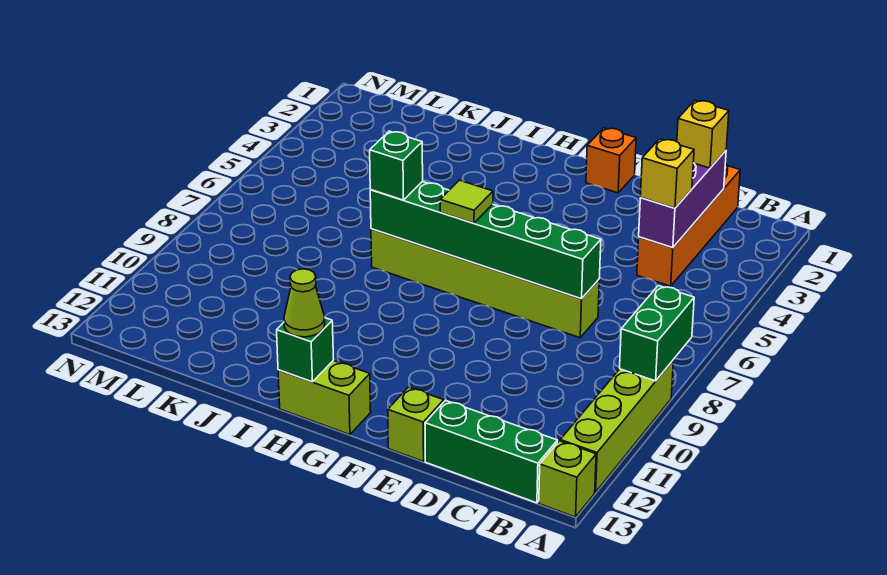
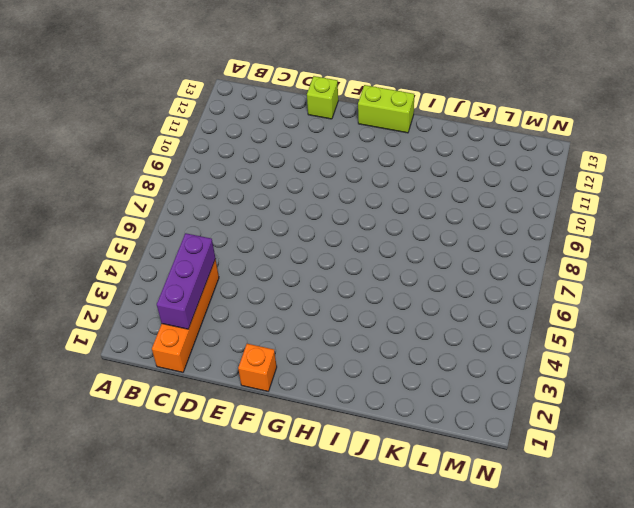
none -> lime brick A9:A12 level 1
none -> lime brick A13 level 1
none -> green brick B13:D13 level 1

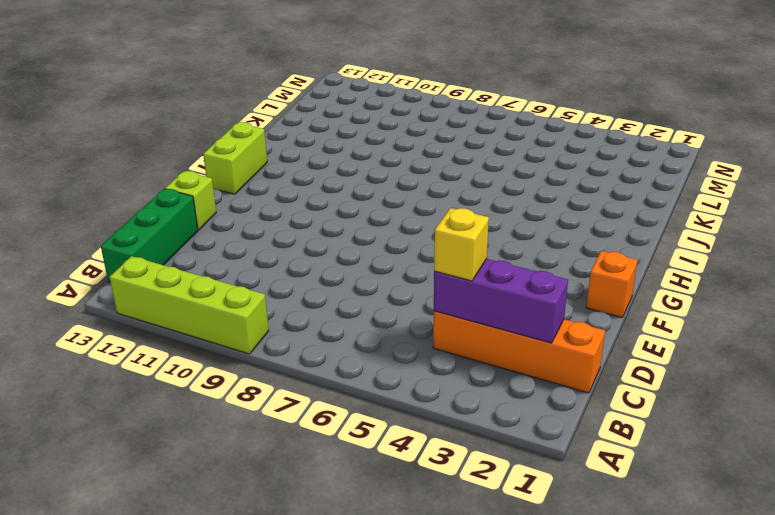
none -> lime brick A13 level 1
none -> lime brick D7:I7 level 1
none -> green brick A8:A9 level 2

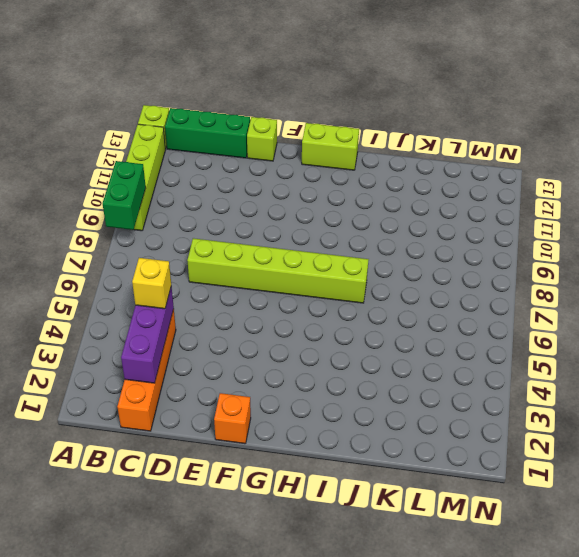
none -> green brick D7:I7 level 2
none -> green brick H13 level 2
none -> yellow brick C2 level 3

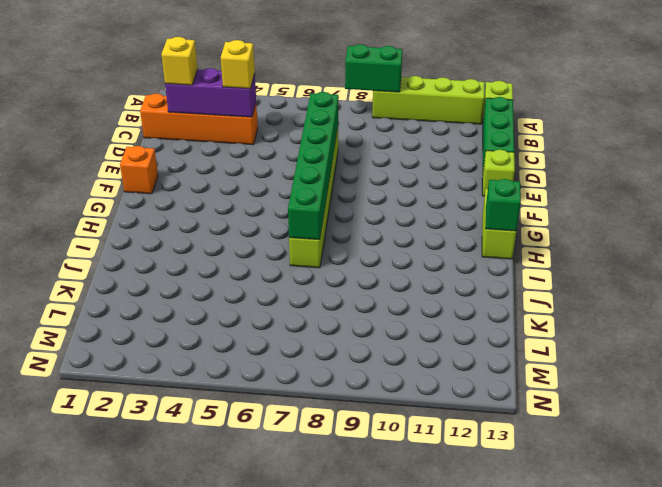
none -> lime tile G7 level 3
none -> lime cone H13 level 3
none -> green brick I7 level 3

